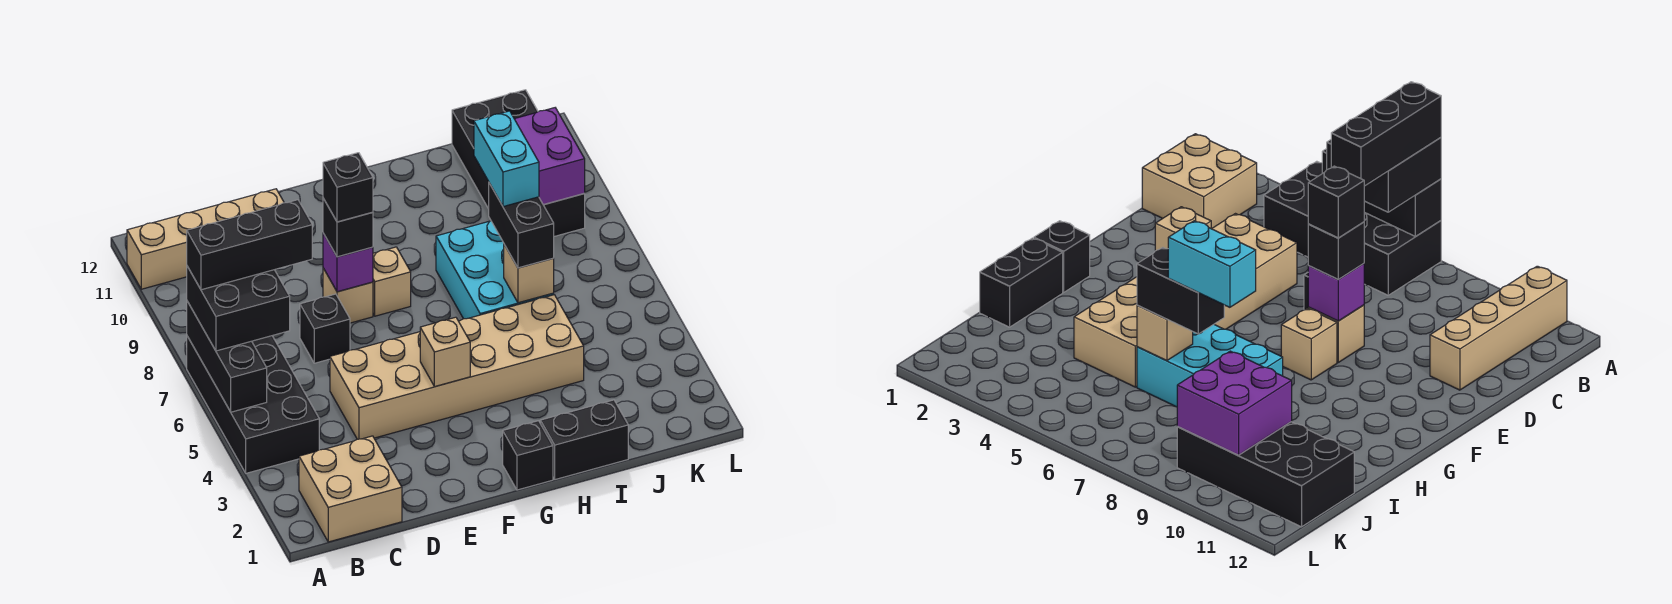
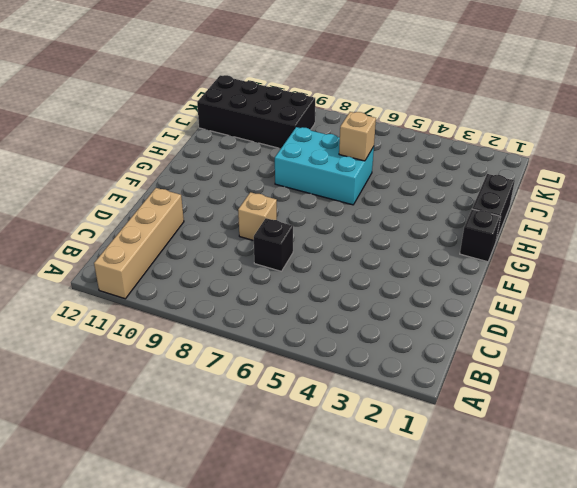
none -> black brick A4:B7 level 1
none -> tan brick B1:C2 level 1
none -> tan brick D4:I5 level 1

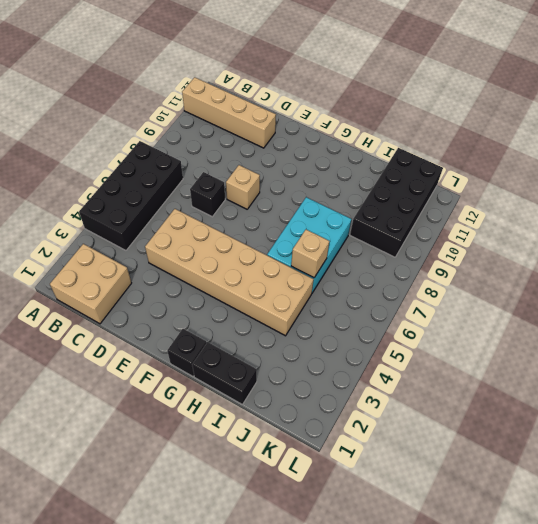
none -> tan brick F8 level 1
none -> black brick A5:A7 level 2
none -> purple brick E8 level 2

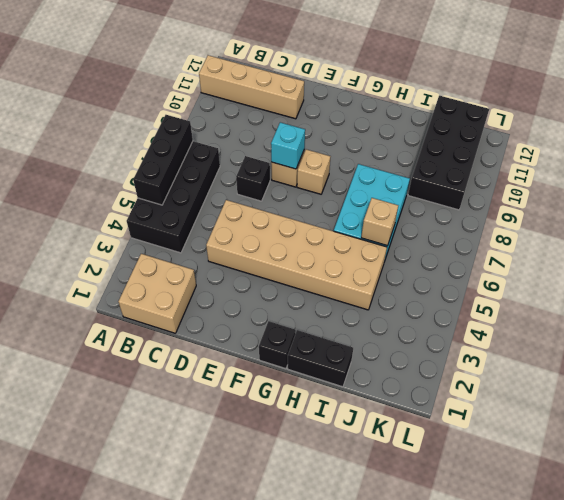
cyan brick E8 level 2 -> purple brick E8 level 2
none -> tan brick F4 level 2
none -> purple brick J9:K10 level 2
none -> black brick A6:B7 level 3

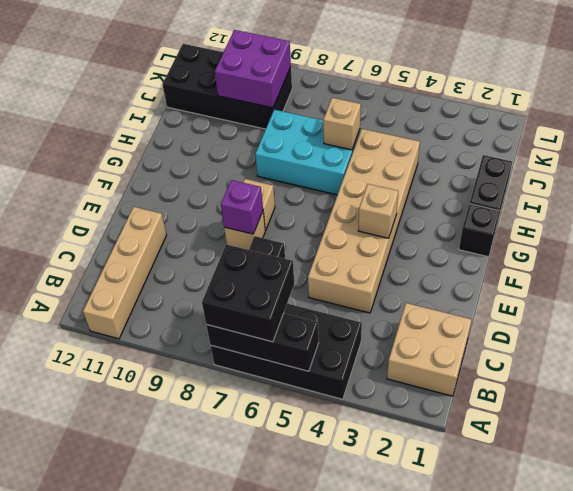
none -> black brick E8 level 3
none -> black brick I6:I7 level 3
none -> black brick A7:C7 level 4

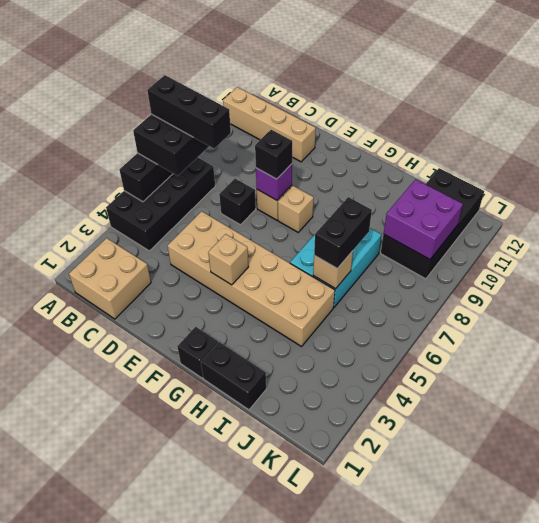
none -> black brick E8 level 4
none -> cyan brick I7:I8 level 4

